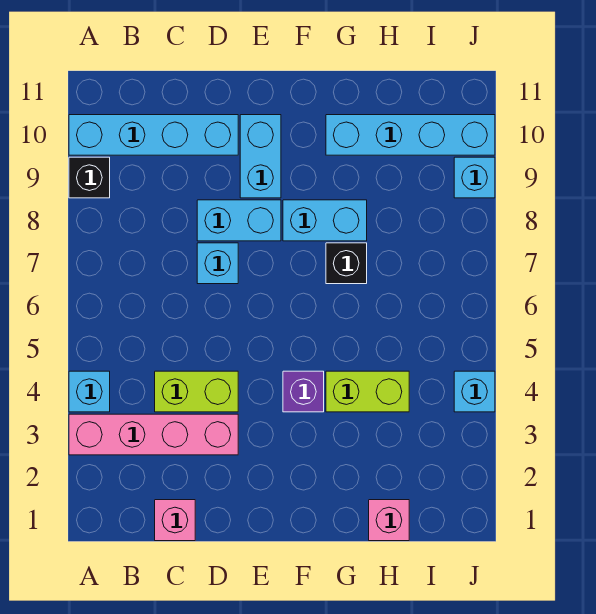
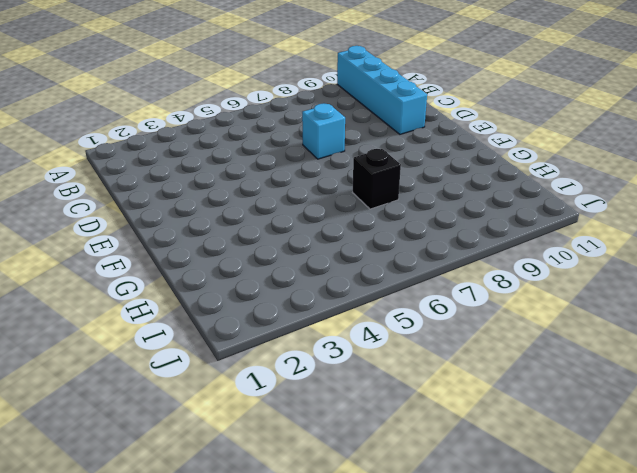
none -> pink brick A3:D3 level 1
none -> cyan brick A4 level 1
none -> black brick A9 level 1

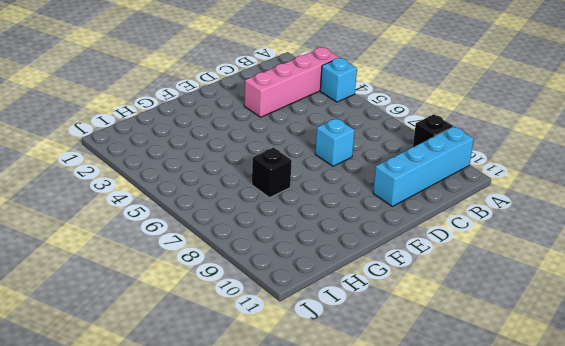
none -> pink brick C1 level 1
none -> lime brick C4:D4 level 1
none -> cyan brick D8:E8 level 1

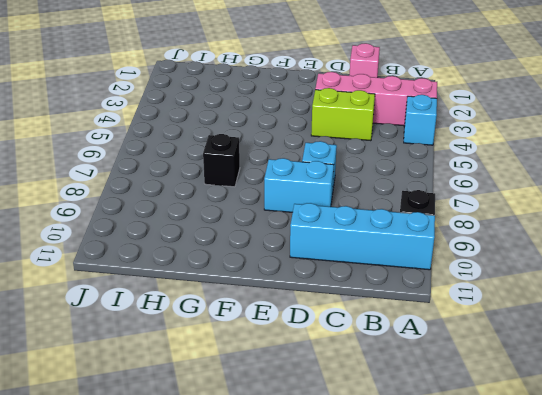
none -> cyan brick E9:E10 level 1
none -> purple brick F4 level 1
none -> cyan brick F8:G8 level 1

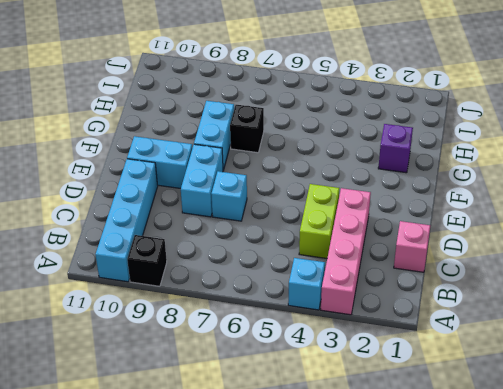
purple brick G2 level 1 -> purple brick F4 level 1
none -> lime brick G4:H4 level 1
none -> cyan brick G10:J10 level 1
none -> pink brick H1 level 1

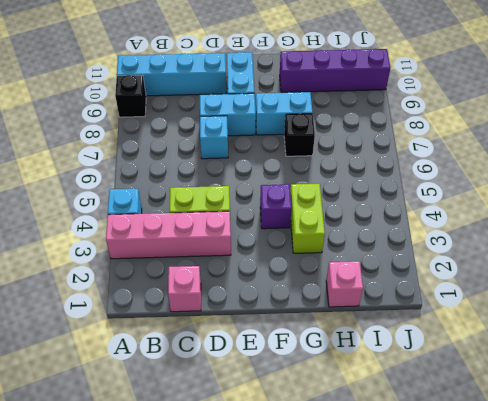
lime brick G3:G4 level 1 -> lime brick G4:H4 level 1
purple brick G10:J10 level 1 -> cyan brick G10:J10 level 1
none -> cyan brick J4 level 1
none -> cyan brick J9 level 1

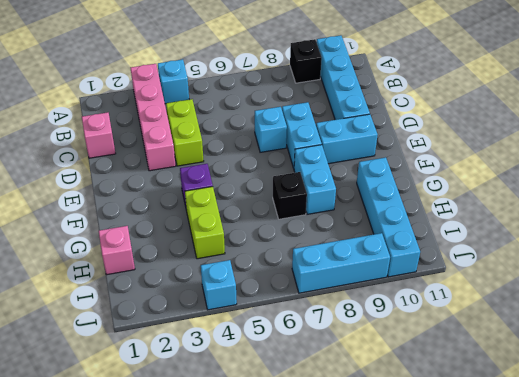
cyan brick J7:J9 level 1 -> cyan brick J9 level 1

